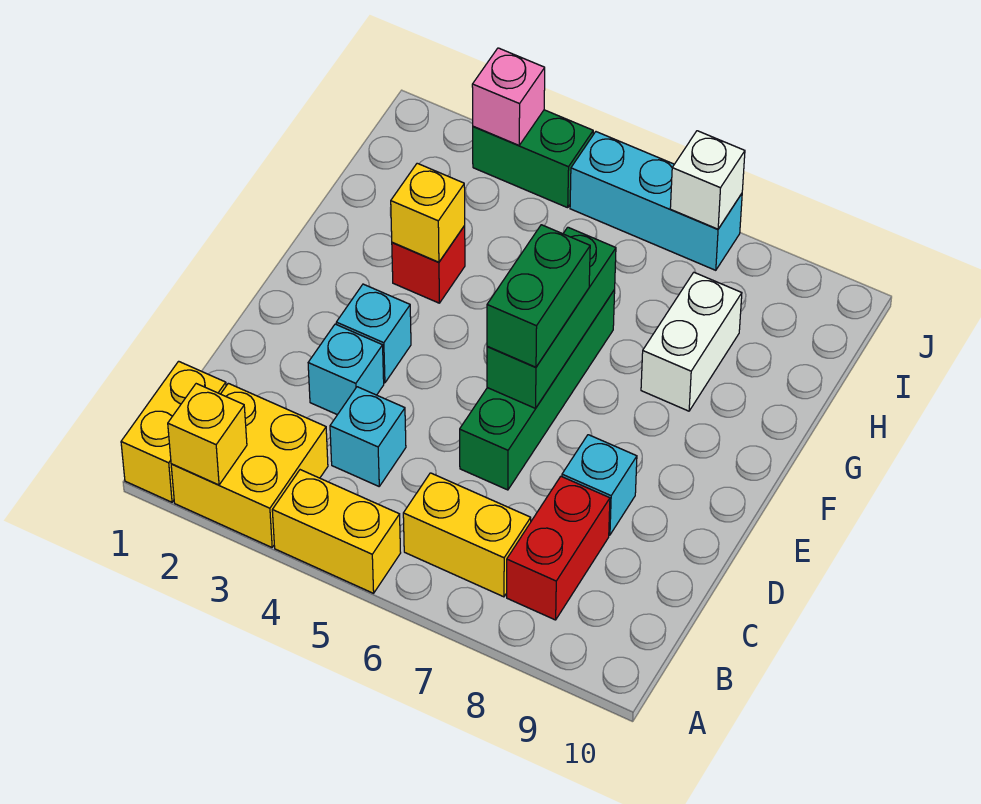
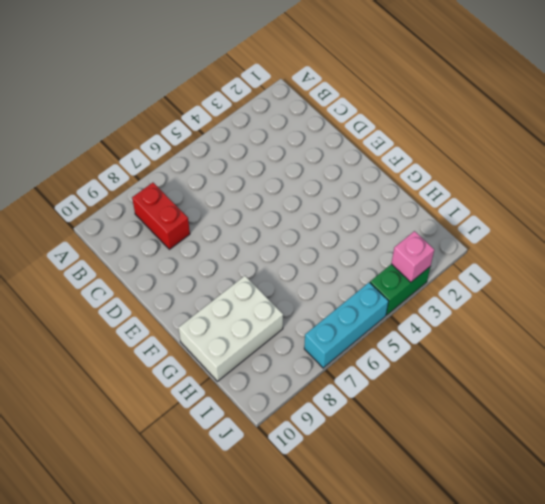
white brick G8:H10 level 1 -> white brick G8:H8 level 1
none -> yellow brick A1:B1 level 1
none -> yellow brick A2:B3 level 1
none -> yellow brick A4:A5 level 1

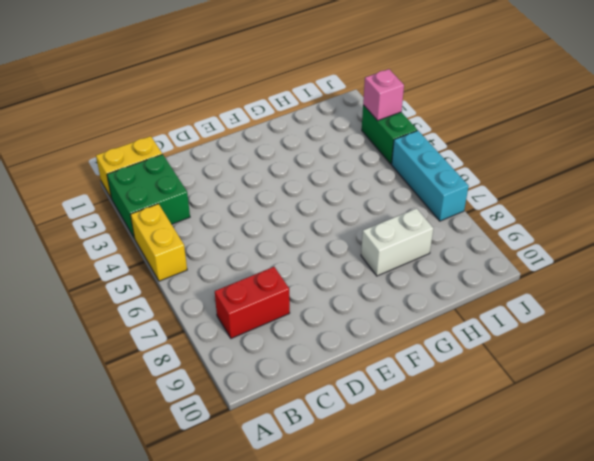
green brick A2:B3 level 1 -> yellow brick A2:B3 level 1
none -> yellow brick B6:B7 level 1
none -> cyan brick C4 level 1
none -> cyan brick D3 level 1

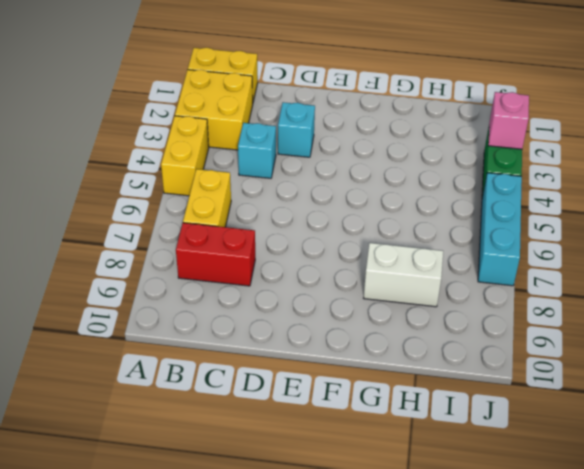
none -> green brick D6:G6 level 1
none -> cyan brick D8 level 1
none -> cyan brick E3 level 1

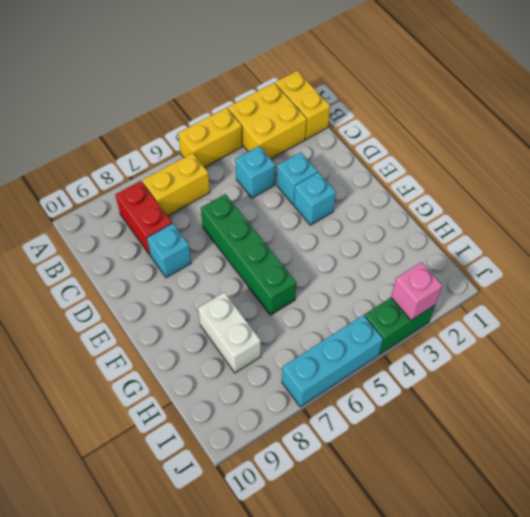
none -> red brick G3 level 1
none -> yellow brick A2 level 2
none -> green brick E6:G6 level 2

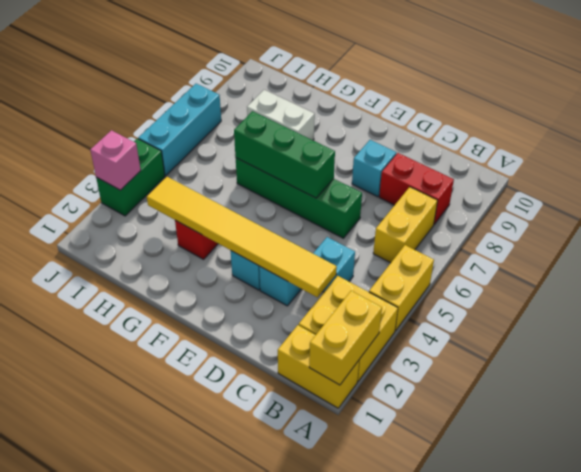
yellow brick A1:A2 level 2 -> yellow brick A2 level 2
yellow tile C3:H3 level 2 -> yellow brick G3 level 2
none -> white brick J7 level 2
none -> green brick E6:F6 level 3

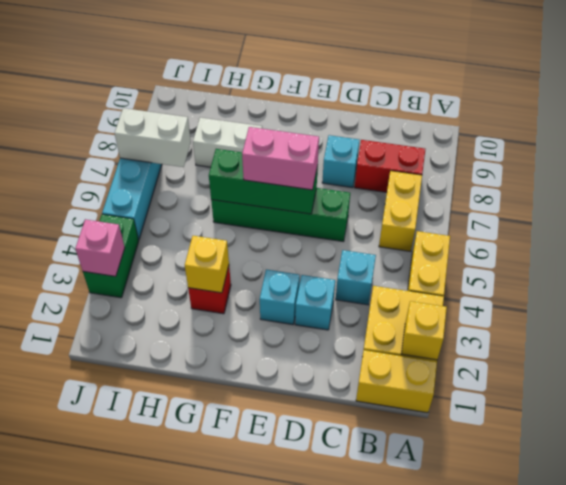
pink brick E6:F6 level 3 -> green brick E6:F6 level 3
white brick I7:J7 level 2 -> white brick J7 level 2

